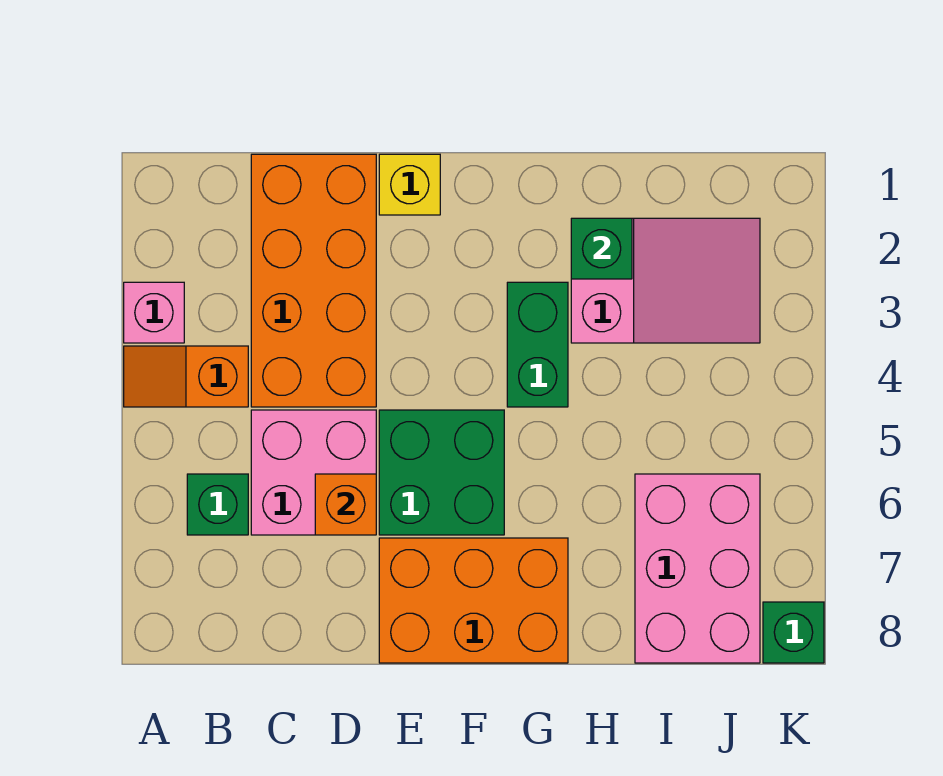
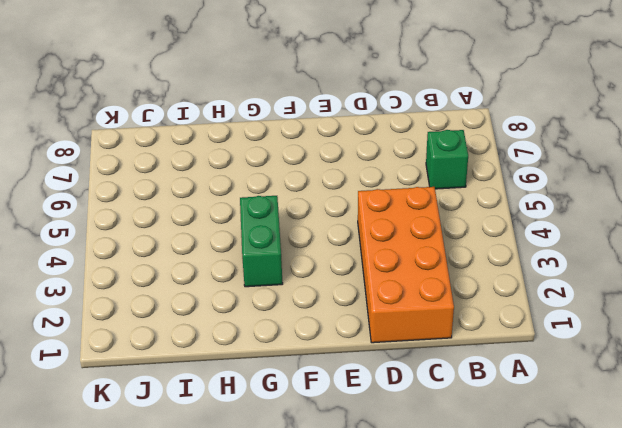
none -> pink brick A3 level 1
none -> orange slope A4:B4 level 1 top B
none -> pink brick C5:D6 level 1

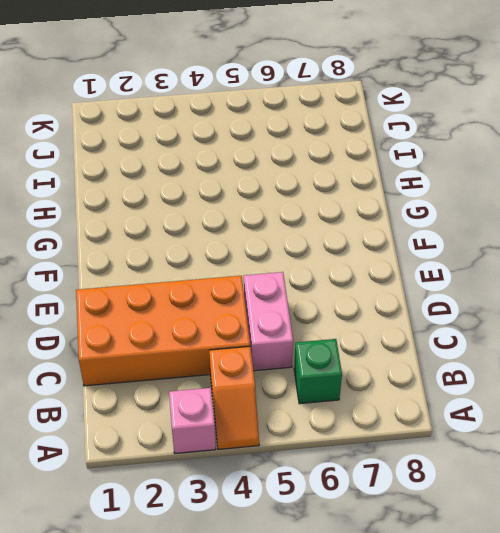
pink brick C5:D5 level 1 -> pink brick C5:D6 level 1
none -> yellow brick E1 level 1
none -> green brick E5:F6 level 1
none -> orange brick E7:G8 level 1

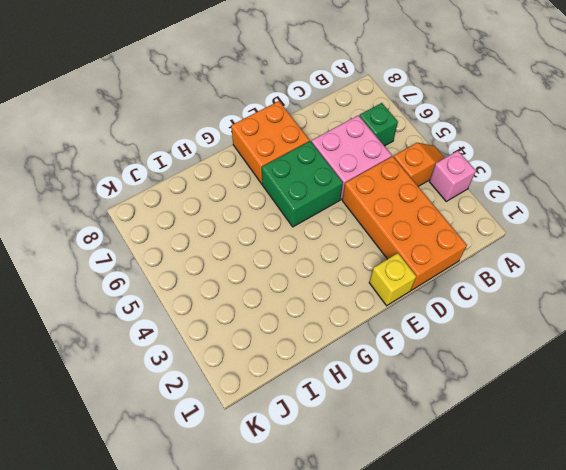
orange brick E7:F8 level 1 -> orange brick E7:G8 level 1
none -> green brick G3:G4 level 1
none -> pink slope H2:J3 level 1 top H
none -> pink brick I6:J8 level 1

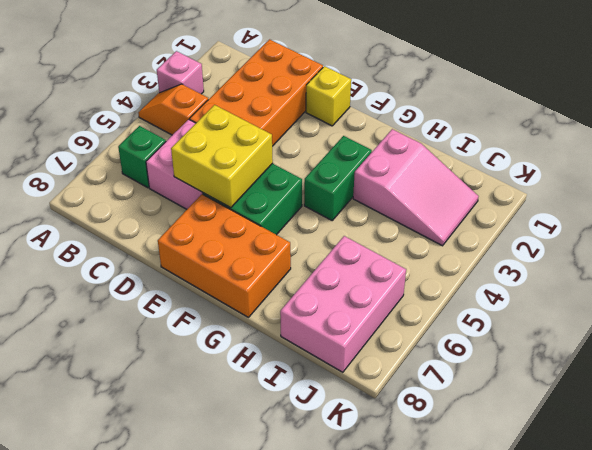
yellow brick D5:E6 level 2 -> orange brick D6 level 2
none -> green brick K8 level 1
none -> green brick H2 level 2

